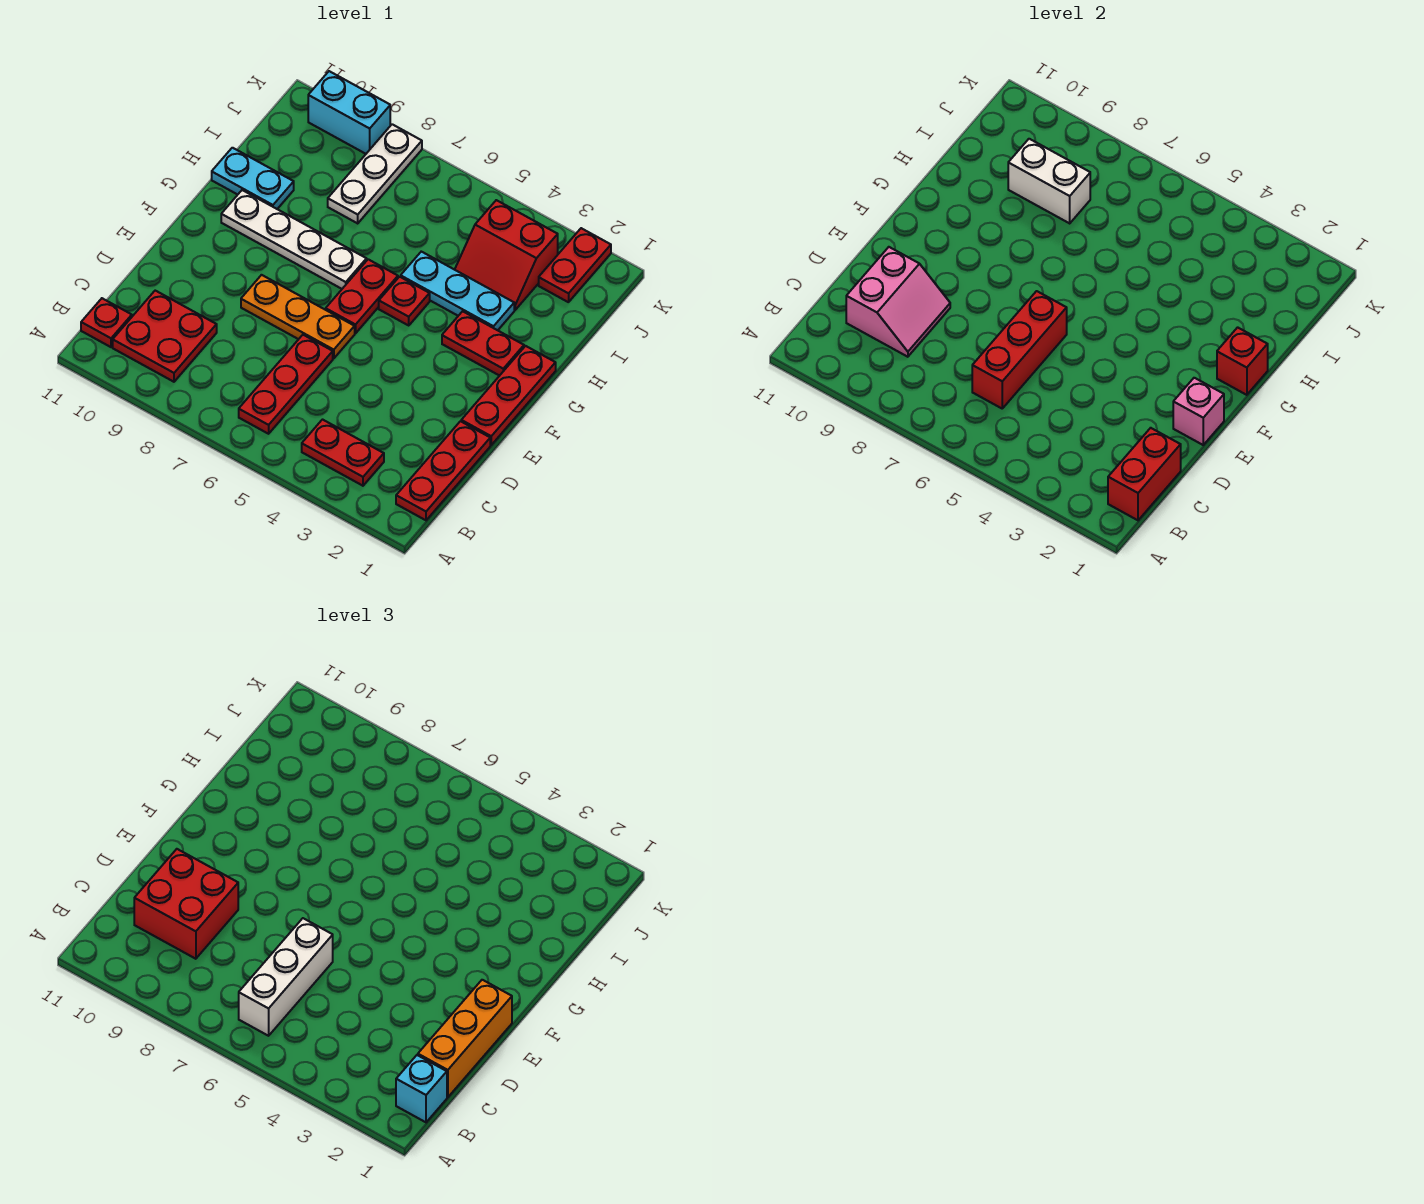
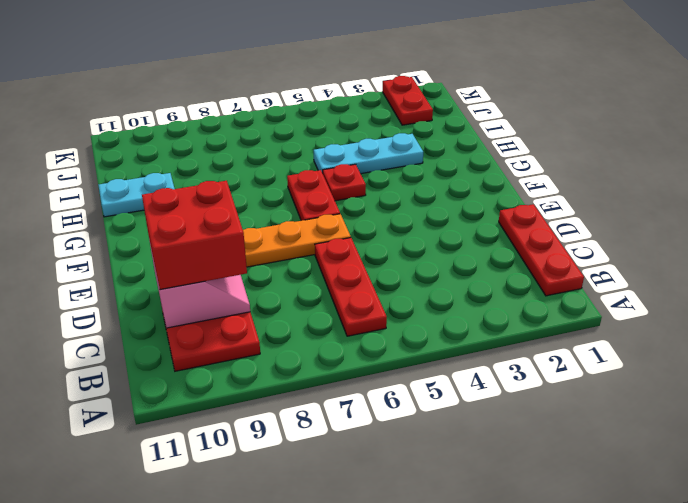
none -> red plate B3:B4 level 1
none -> red plate B11 level 1
none -> red plate E1:G1 level 1

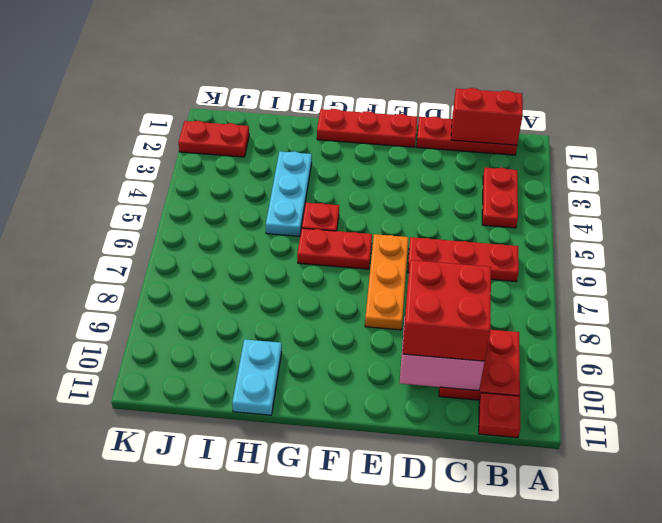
none -> red plate G2:G3 level 1
none -> white plate G7:G10 level 1
none -> red slope I3:J4 level 1 top J

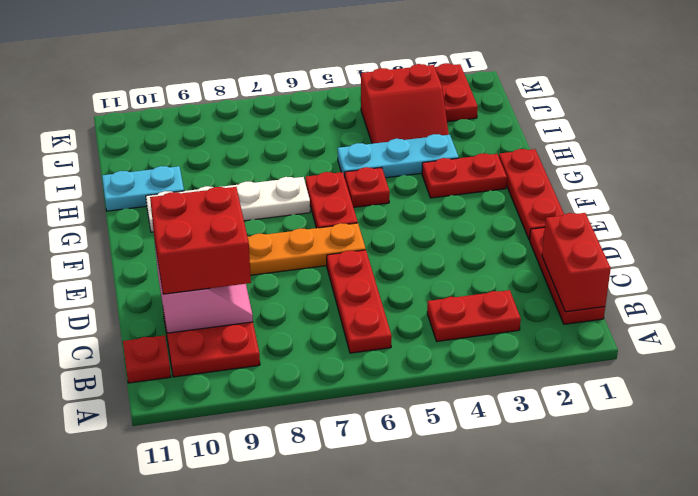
none -> white plate I8:K8 level 1
none -> cyan brick K9:K10 level 1
none -> red brick C6:E6 level 2

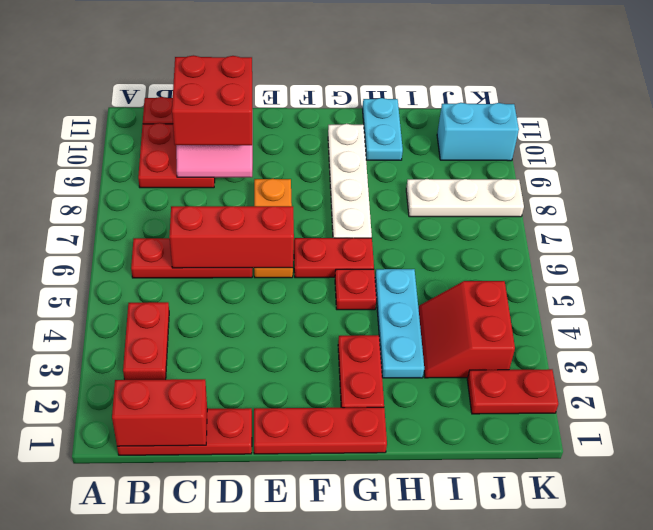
cyan brick J10:K10 level 1 -> cyan brick K9:K10 level 1
none -> pink brick E1 level 2
none -> red brick G1 level 2
none -> white brick I8:I9 level 2

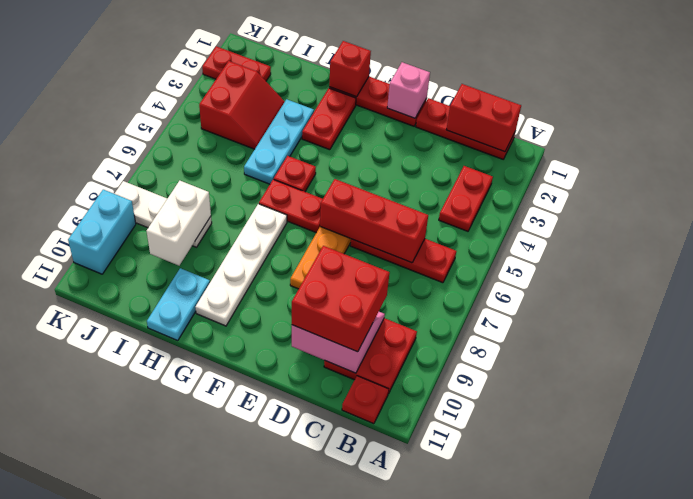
none -> cyan brick B1 level 3
none -> white brick B6:D6 level 3
none -> orange brick C1:E1 level 3

